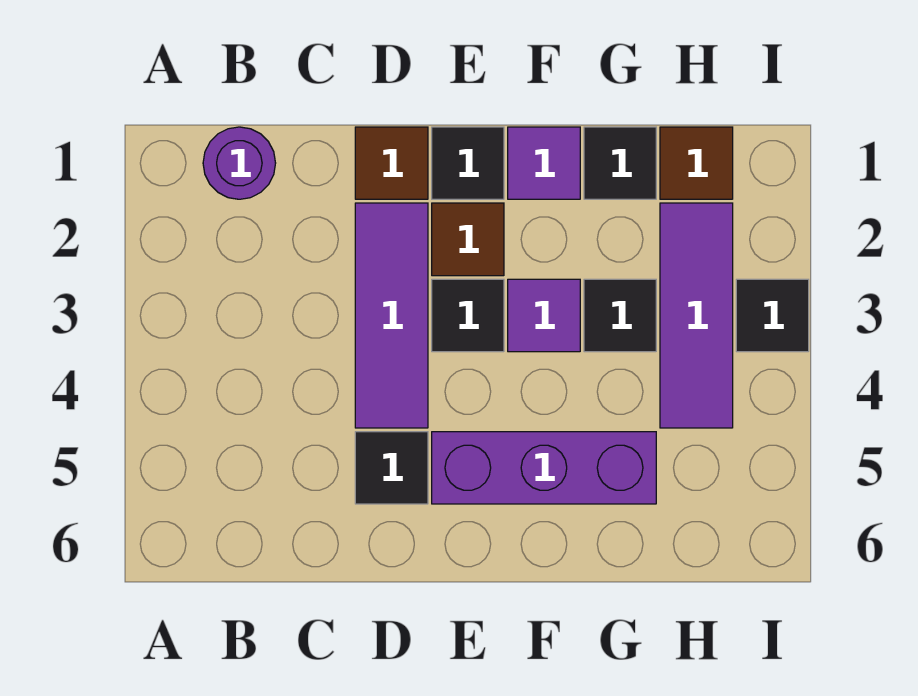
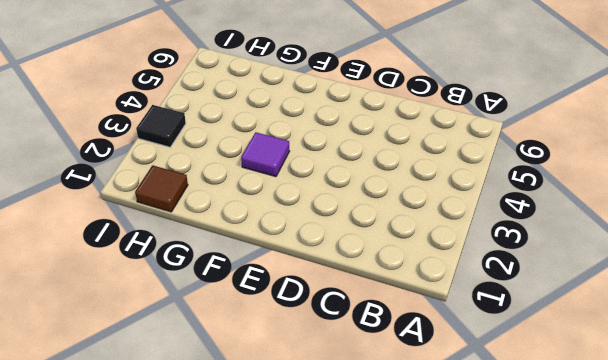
none -> purple round brick B1 level 1
none -> brown tile D1 level 1
none -> purple tile D2:D4 level 1

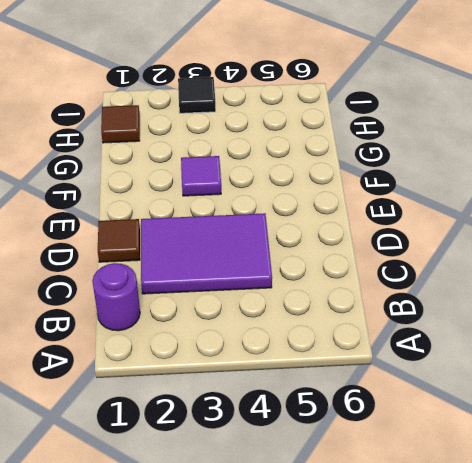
purple tile C2:D4 level 1 -> purple tile D2:D4 level 1
none -> black tile D5 level 1
none -> black tile E1 level 1
none -> brown tile E2 level 1

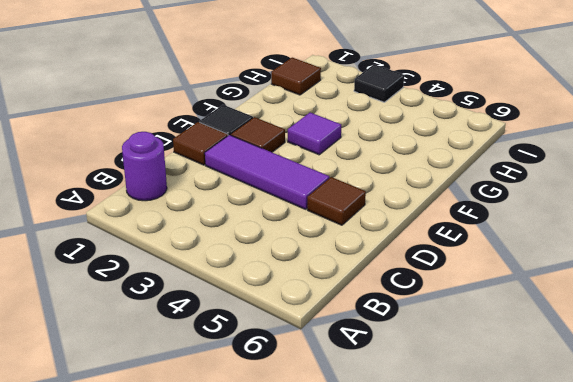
brown tile D5 level 1 -> black tile D5 level 1
none -> black tile E3 level 1
none -> purple brick E5:G5 level 1
none -> purple tile F1 level 1

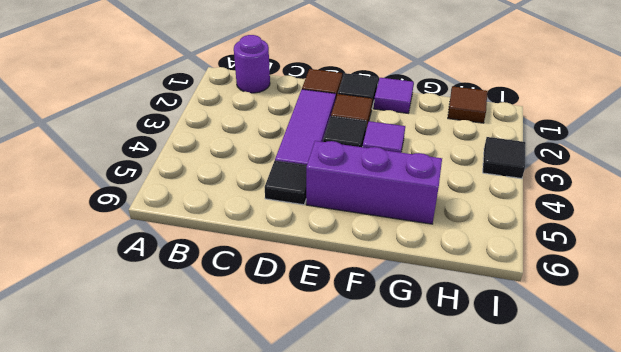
none -> black tile G1 level 1
none -> black tile G3 level 1
none -> purple tile H2:H4 level 1

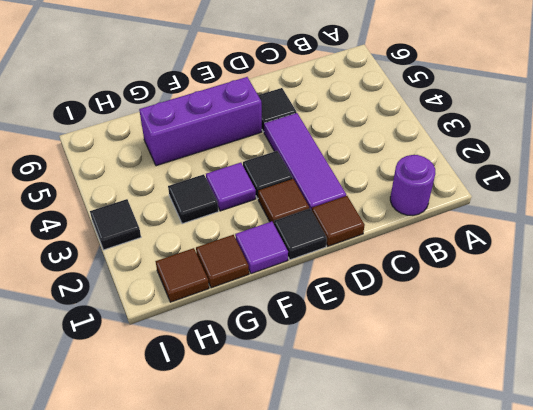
brown tile G1 level 1 -> black tile G1 level 1
none -> purple tile H2:H4 level 1

